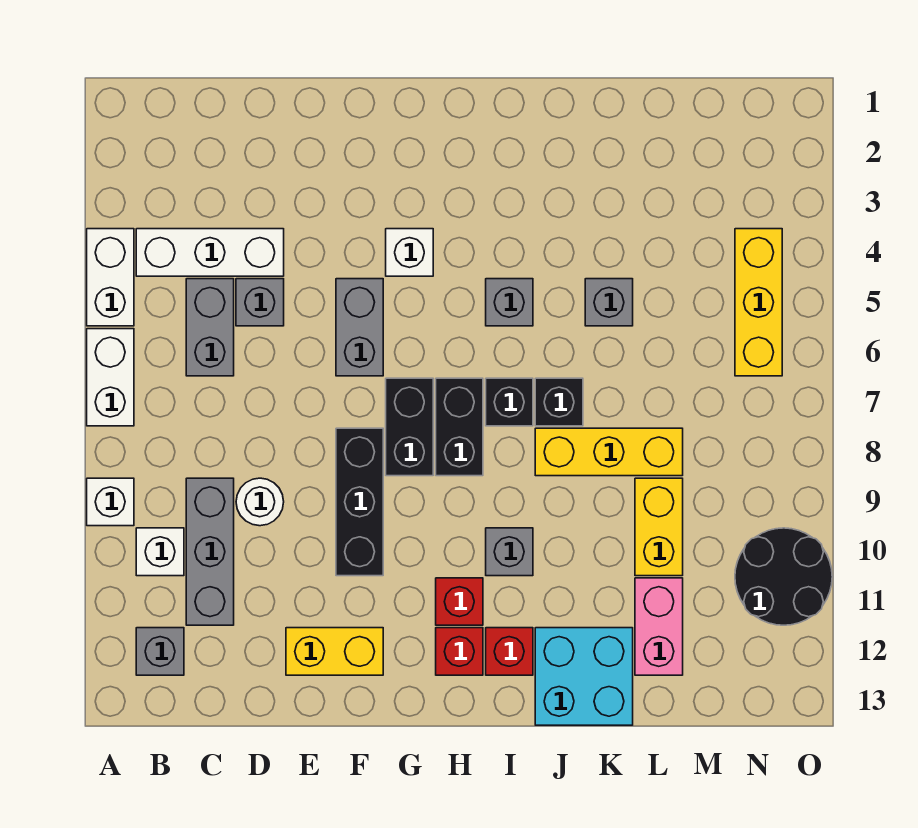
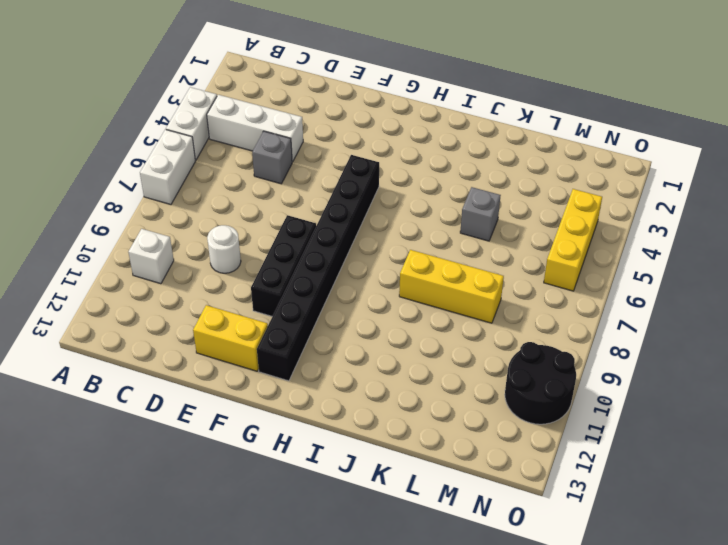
black brick G5:G12 level 1 -> black brick G7:G8 level 1
none -> white brick A9 level 1
none -> grey brick B12 level 1
none -> grey brick C5:C6 level 1
none -> grey brick C9:C11 level 1

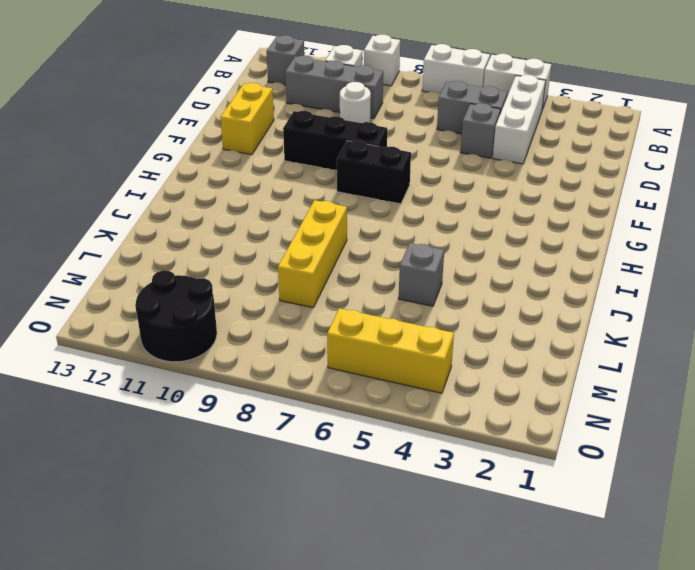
none -> grey brick F5:F6 level 1
none -> white brick G4 level 1
none -> black brick H7:H8 level 1
none -> red brick H11 level 1

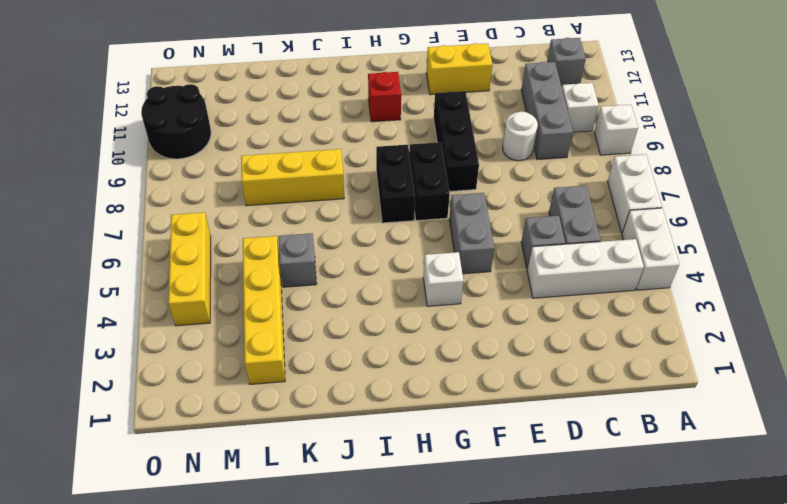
yellow brick L2:L5 level 1 -> none
none -> red brick H12 level 1
none -> grey brick I5 level 1
none -> black brick I7 level 1
none -> grey brick I10 level 1

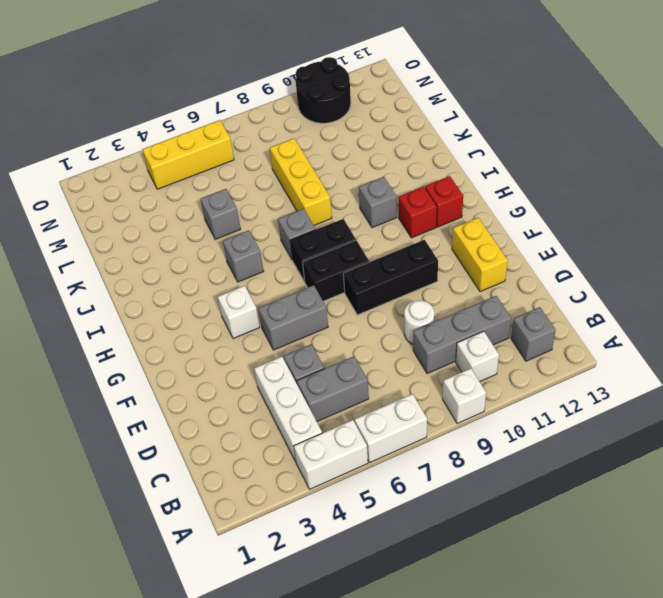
grey brick I7 level 1 -> black brick I7 level 1
none -> red brick I12 level 1
none -> black brick J7 level 1
none -> cyan brick J12:K13 level 1
none -> yellow brick L9:L10 level 1

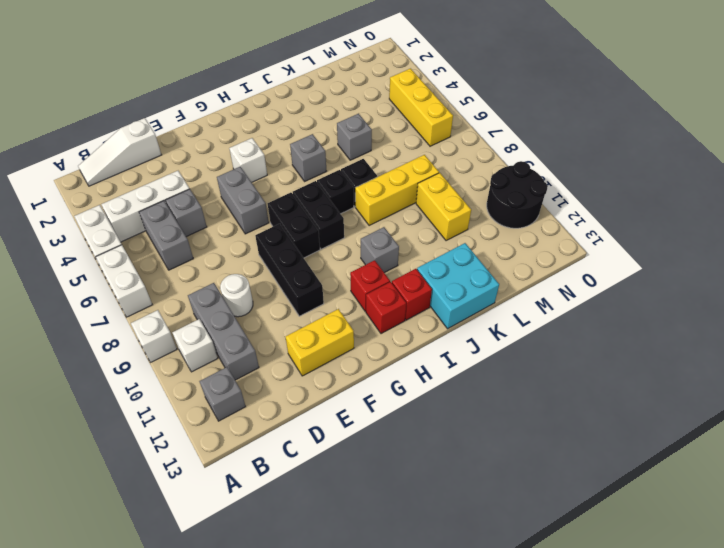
white slope B1:D1 level 1 top D -> none
none -> pink brick L11:L12 level 1

